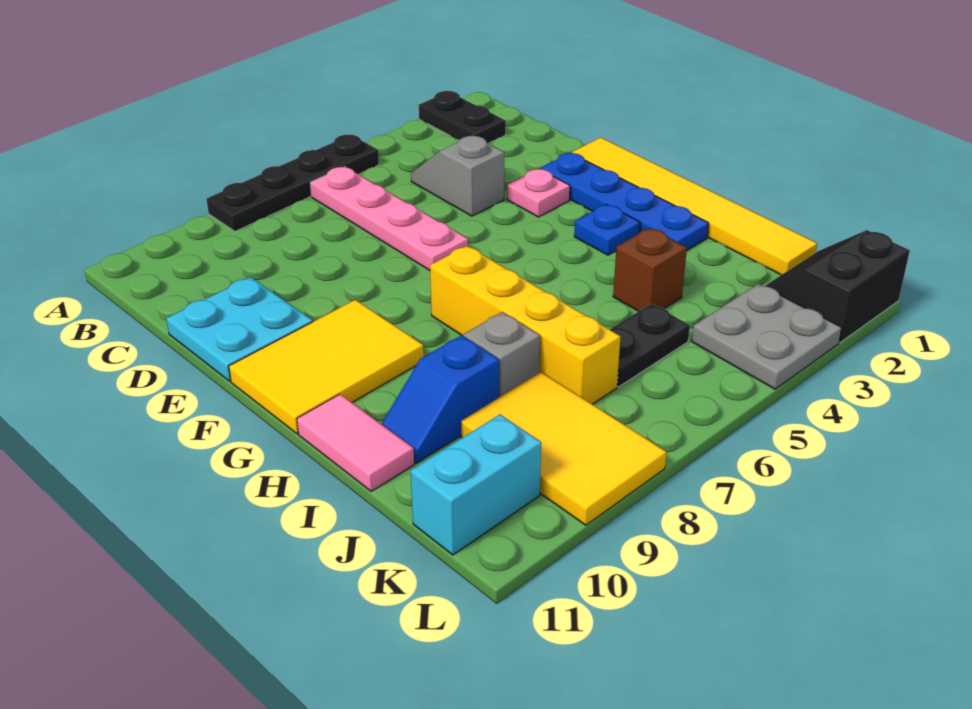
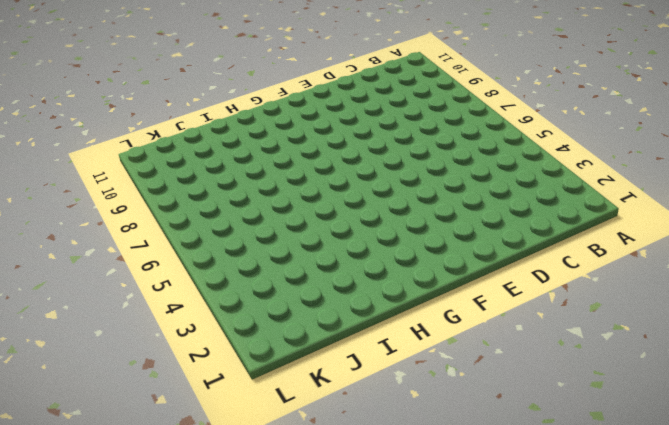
none -> black plate A2:B2 level 1
none -> black plate A5:A8 level 1
none -> pink plate B6:E6 level 1

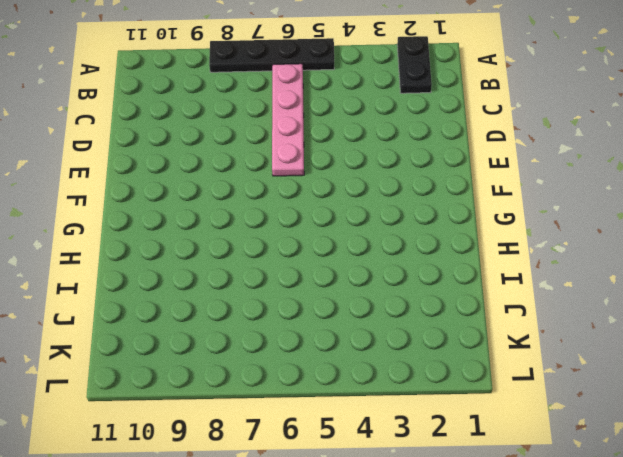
none -> grey slope C4:D4 level 1 top D
none -> cyan plate D10:E11 level 1
none -> yellow tile E1:J1 level 1

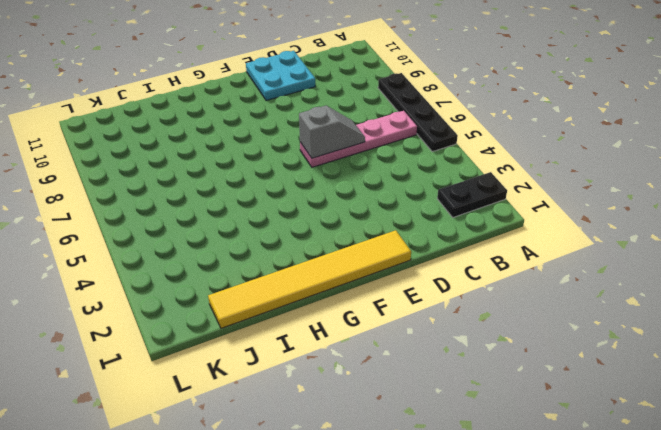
grey slope D6:E6 level 2 top E -> grey slope C4:D4 level 1 top D
none -> blue plate E2:H2 level 1
none -> pink plate E3 level 1
none -> yellow tile F9:G11 level 1

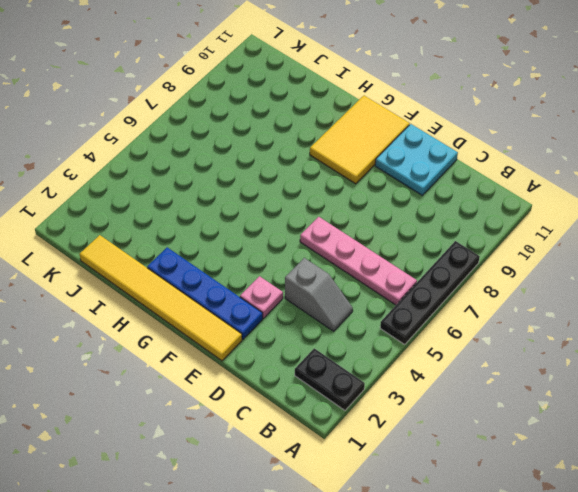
none -> blue plate G3 level 1
none -> yellow brick G7:J7 level 1
none -> pink tile H11:I11 level 1

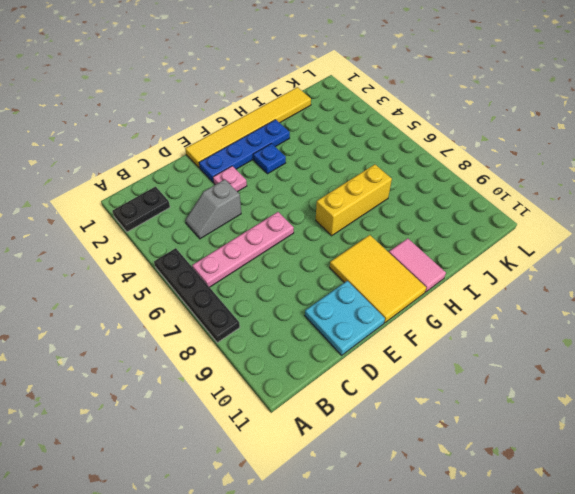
yellow brick G7:I7 level 1 -> yellow brick G7:J7 level 1
pink tile H10:H11 level 1 -> pink tile H11:I11 level 1
none -> brown brick I4 level 1
none -> grey brick I8 level 1
none -> blue slope I9:I10 level 1 top 9

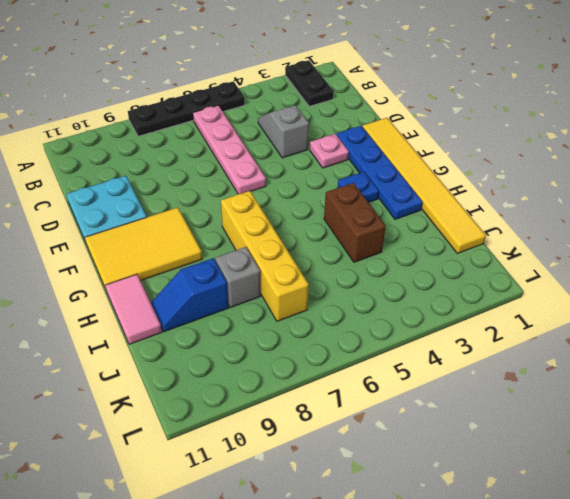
brown brick H4:I4 level 1 -> brown brick I4 level 1
none -> black plate J5:J6 level 1
none -> yellow tile J8:L9 level 1
none -> black slope K1:L2 level 1 top L

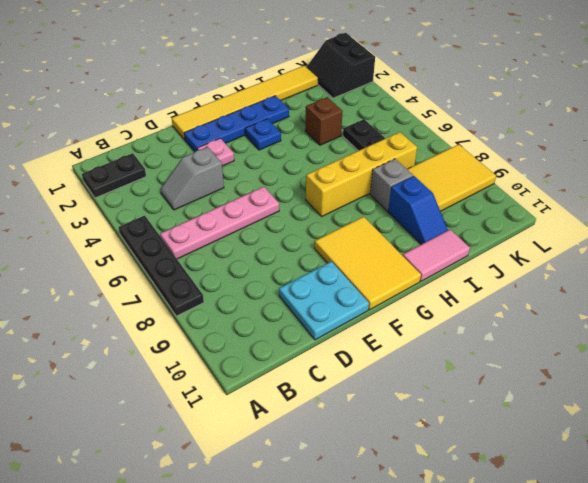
none -> grey plate K3:L4 level 1
none -> cyan brick K10:K11 level 1

